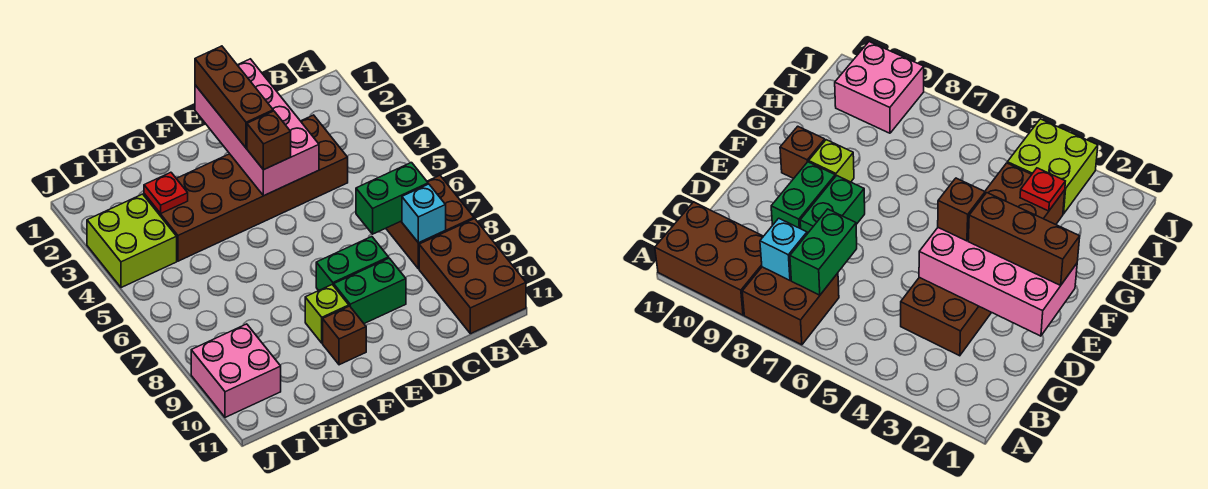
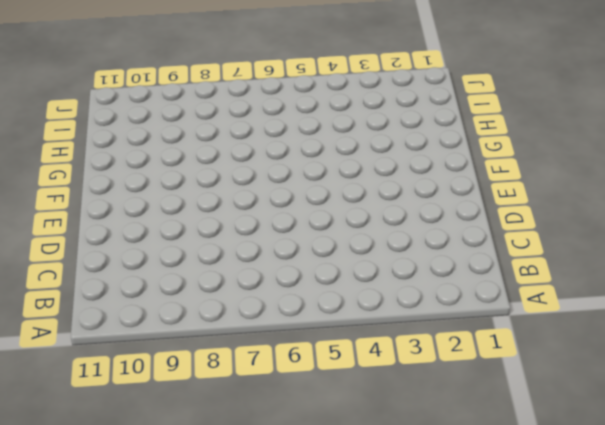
none -> brown brick A7:B8 level 1
none -> brown brick A9:B11 level 1
none -> brown brick C3:H4 level 1

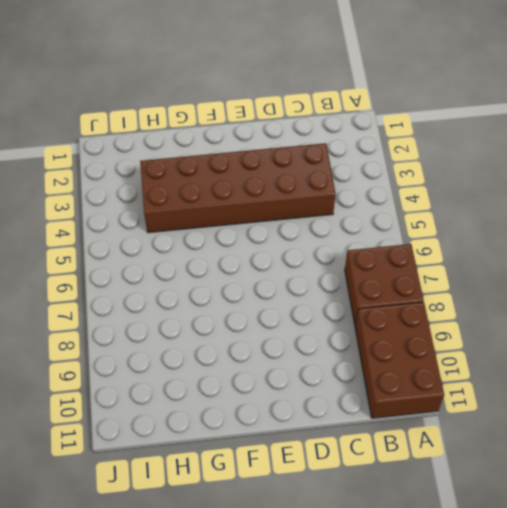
none -> green brick D8:E8 level 1
none -> green brick D9:E9 level 1
none -> lime brick F9 level 1

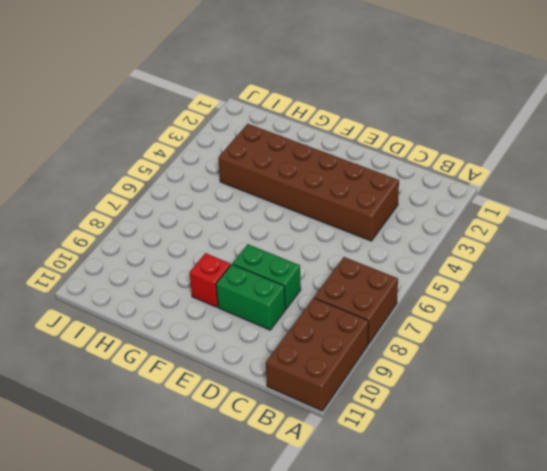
red brick F9 level 1 -> lime brick F9 level 1
none -> brown brick F10 level 1
none -> lime brick I3:J4 level 1
none -> pink brick I9:J10 level 1

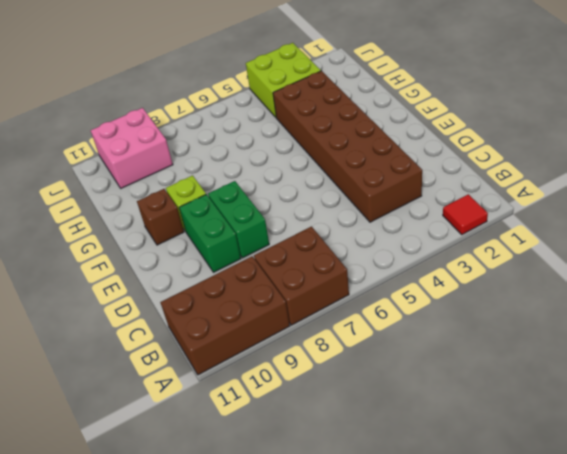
red tile A2 level 1 -> none
none -> green brick B7:C7 level 2
none -> cyan brick B8 level 2
none -> pink brick D1:E4 level 2

